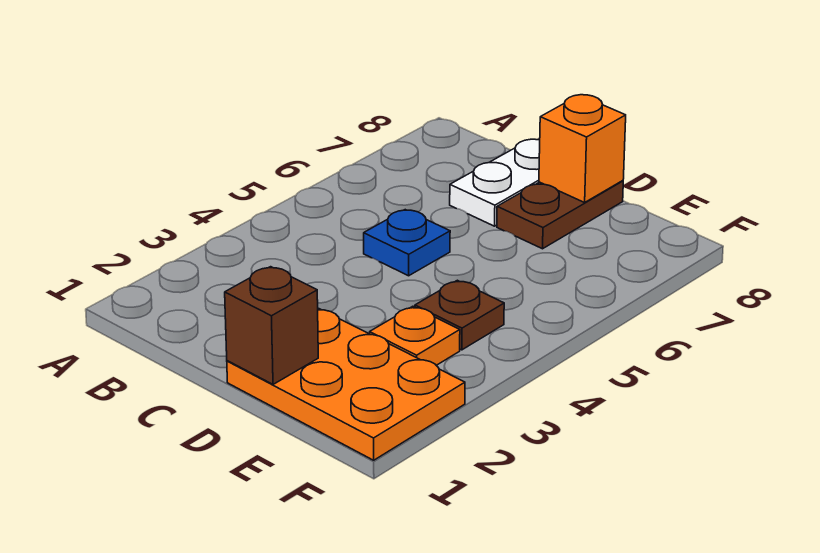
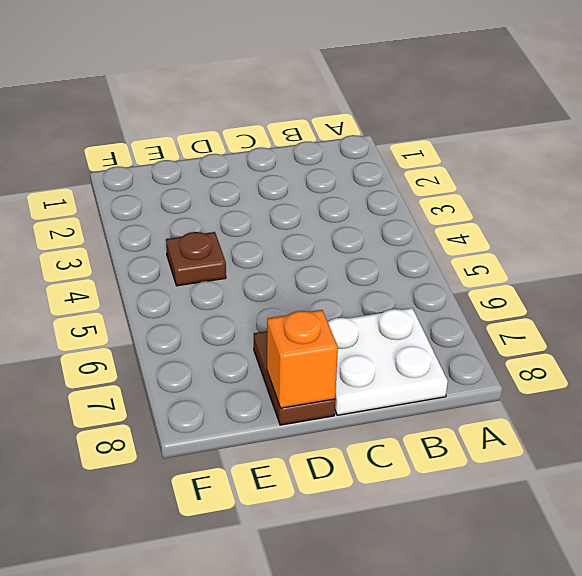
white plate B7:C8 level 1 -> white plate C7:C8 level 1
none -> blue plate C5 level 1
none -> orange plate D1:F2 level 1

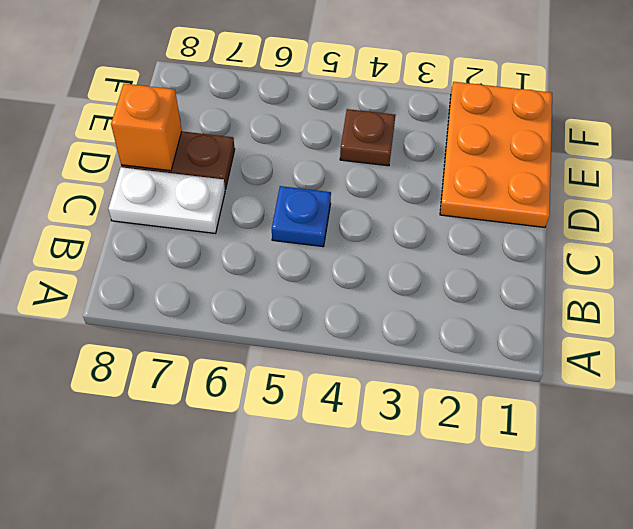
none -> orange plate E3 level 1
none -> brown brick D1 level 2

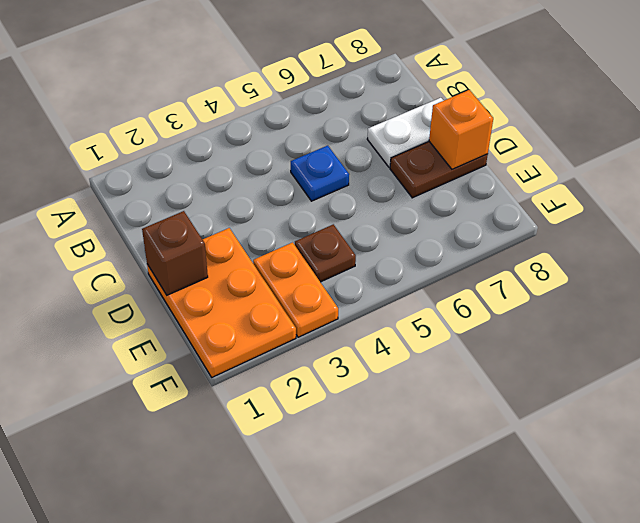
orange plate E3:F3 level 1 -> orange plate E3 level 1

